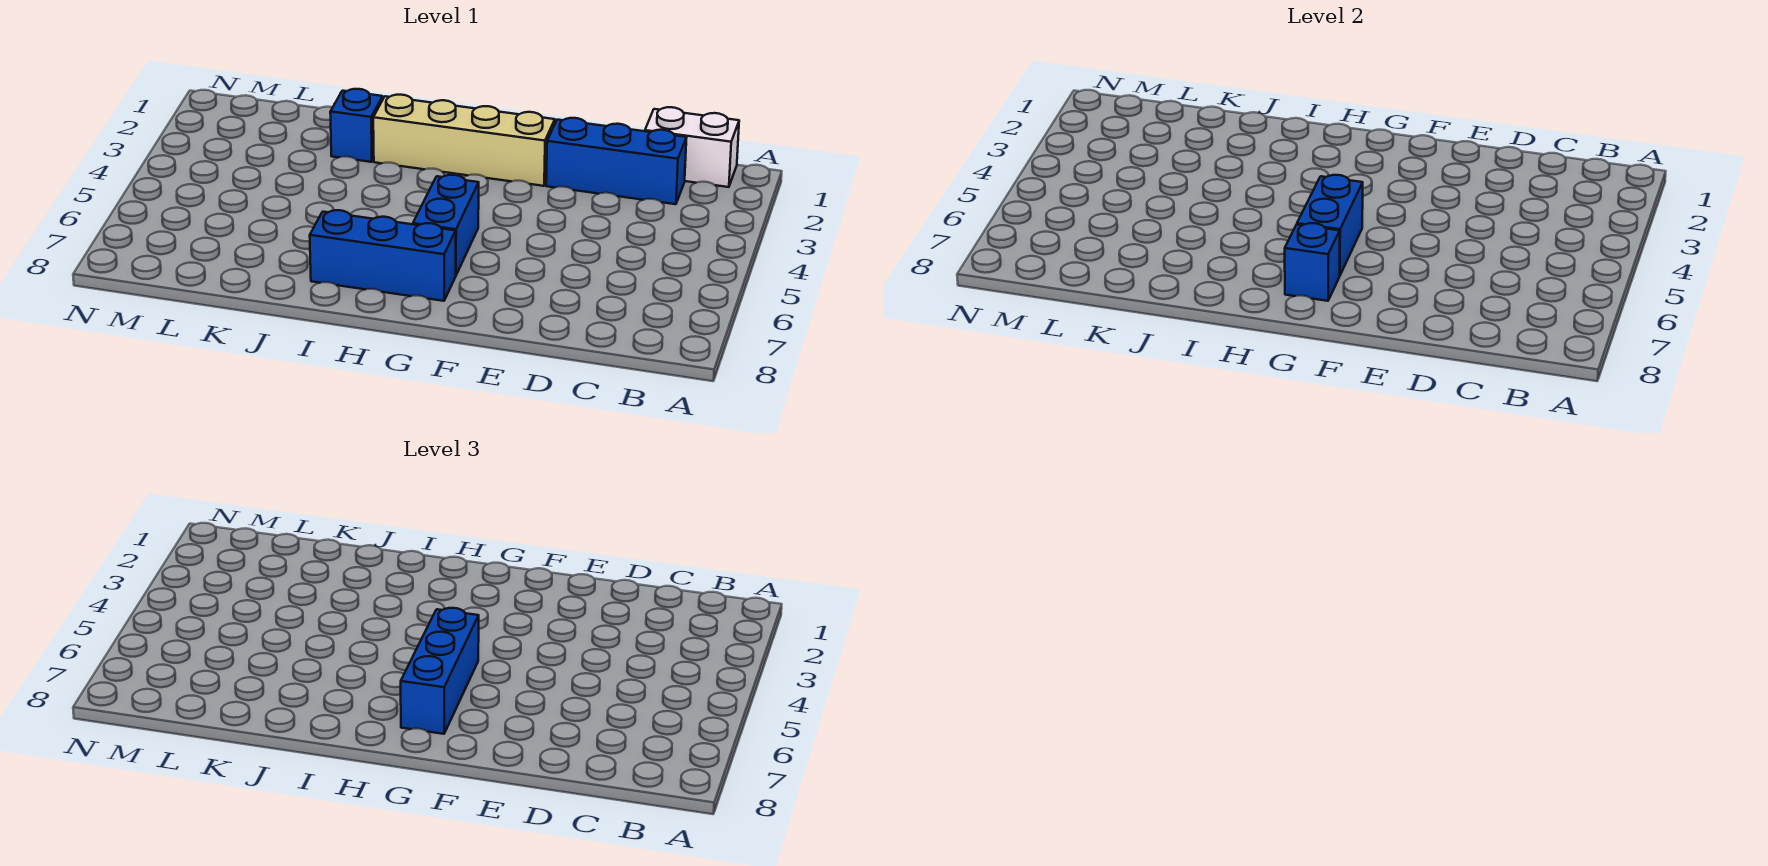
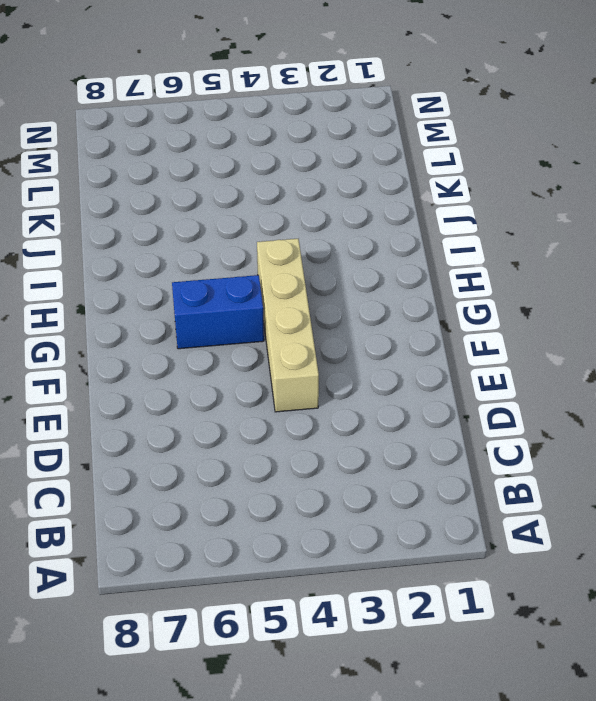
tan brick E4:H4 level 1 -> tan brick F2:I2 level 1
none -> white brick B1:C1 level 1
none -> blue brick C2:E2 level 1

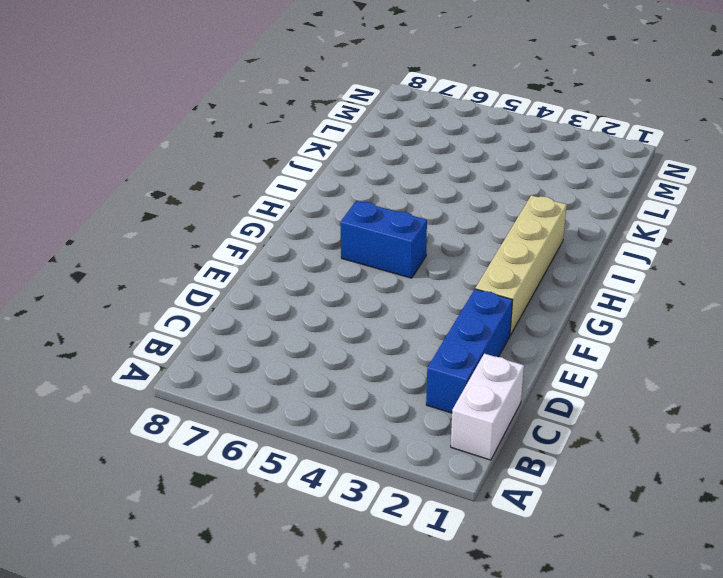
none -> blue brick G7:I7 level 1
none -> blue brick J2 level 1

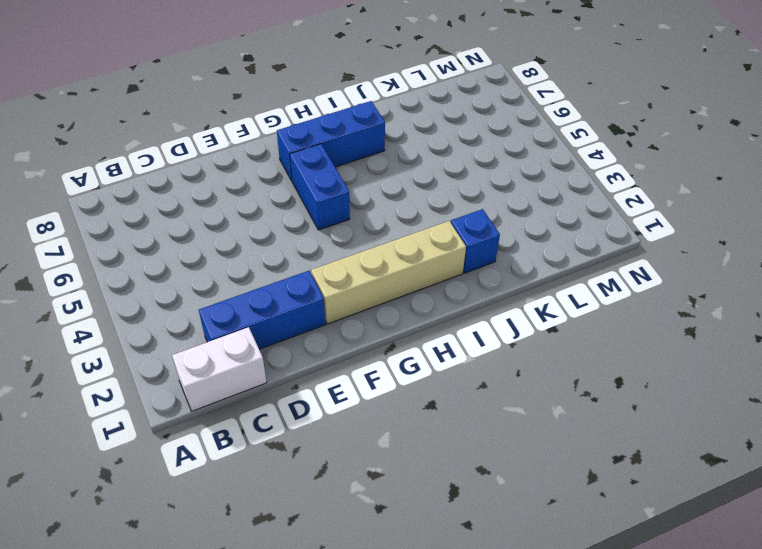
none -> blue brick G5:G6 level 2
none -> blue brick G7 level 2

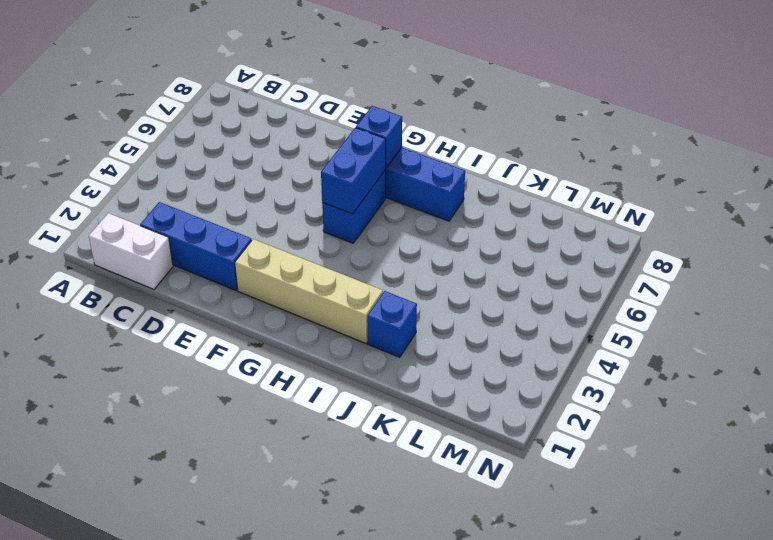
none -> blue brick G5:G7 level 3

